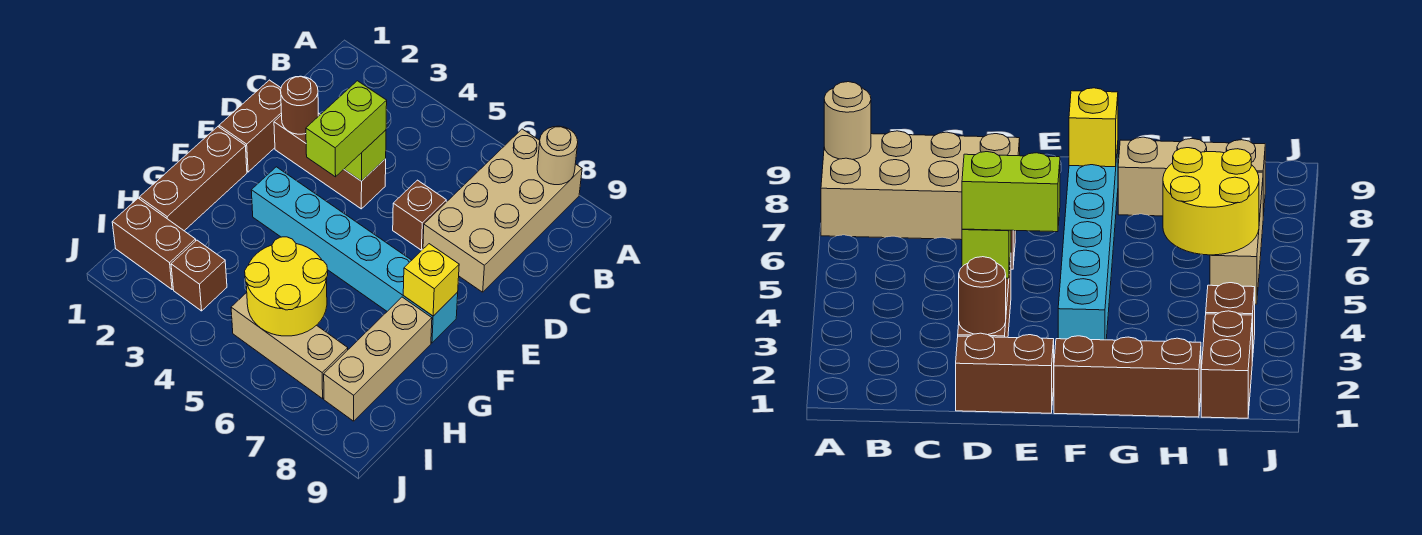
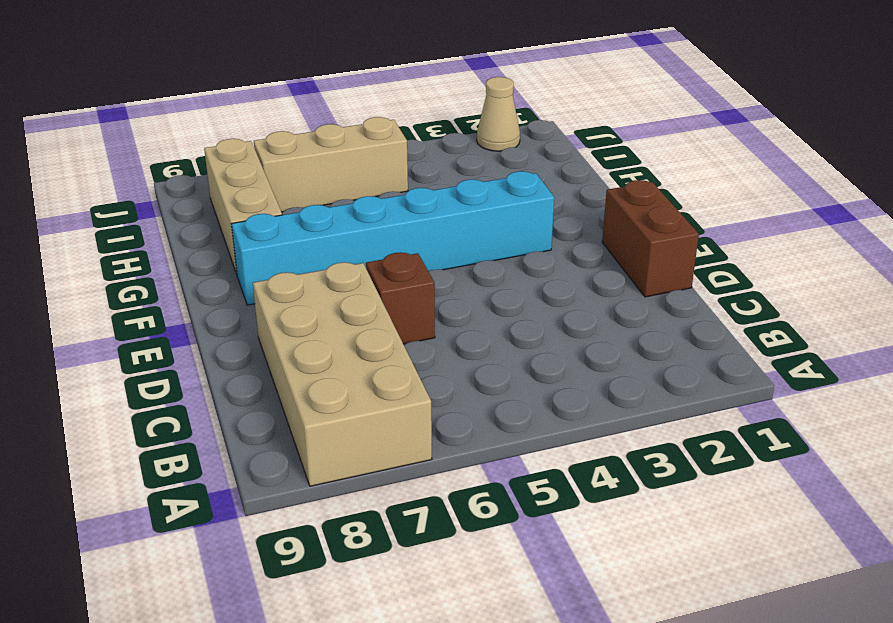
tan cone J2 level 1 -> none
none -> brown brick D2:D4 level 1
none -> brown brick F1:H1 level 1
none -> brown brick I1:I2 level 1

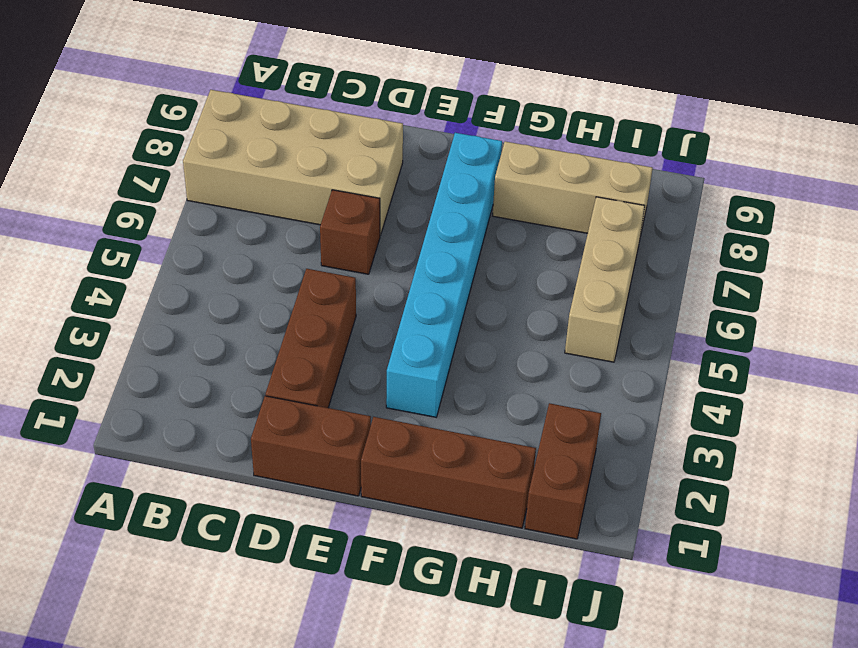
none -> brown brick I3 level 1
none -> tan round brick A8 level 2
none -> brown round brick D2 level 2

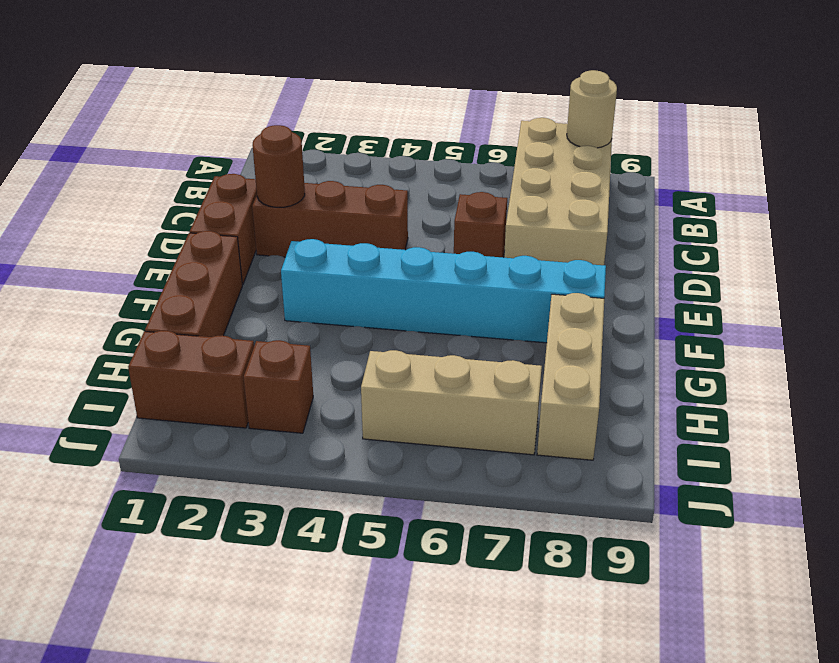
none -> lime brick D4 level 2
none -> yellow brick F8 level 2
none -> yellow round brick H5:I6 level 2

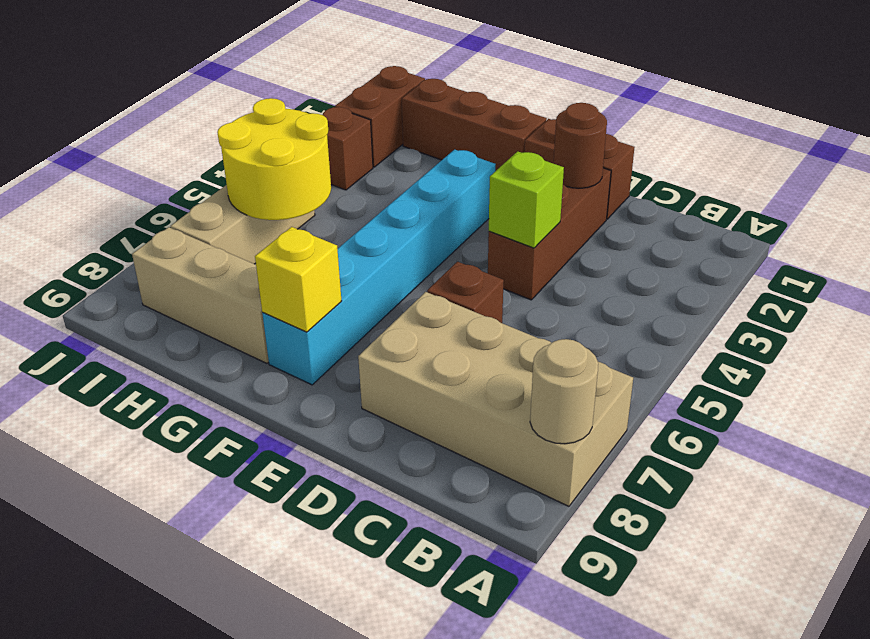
none -> lime brick D4:E4 level 3

